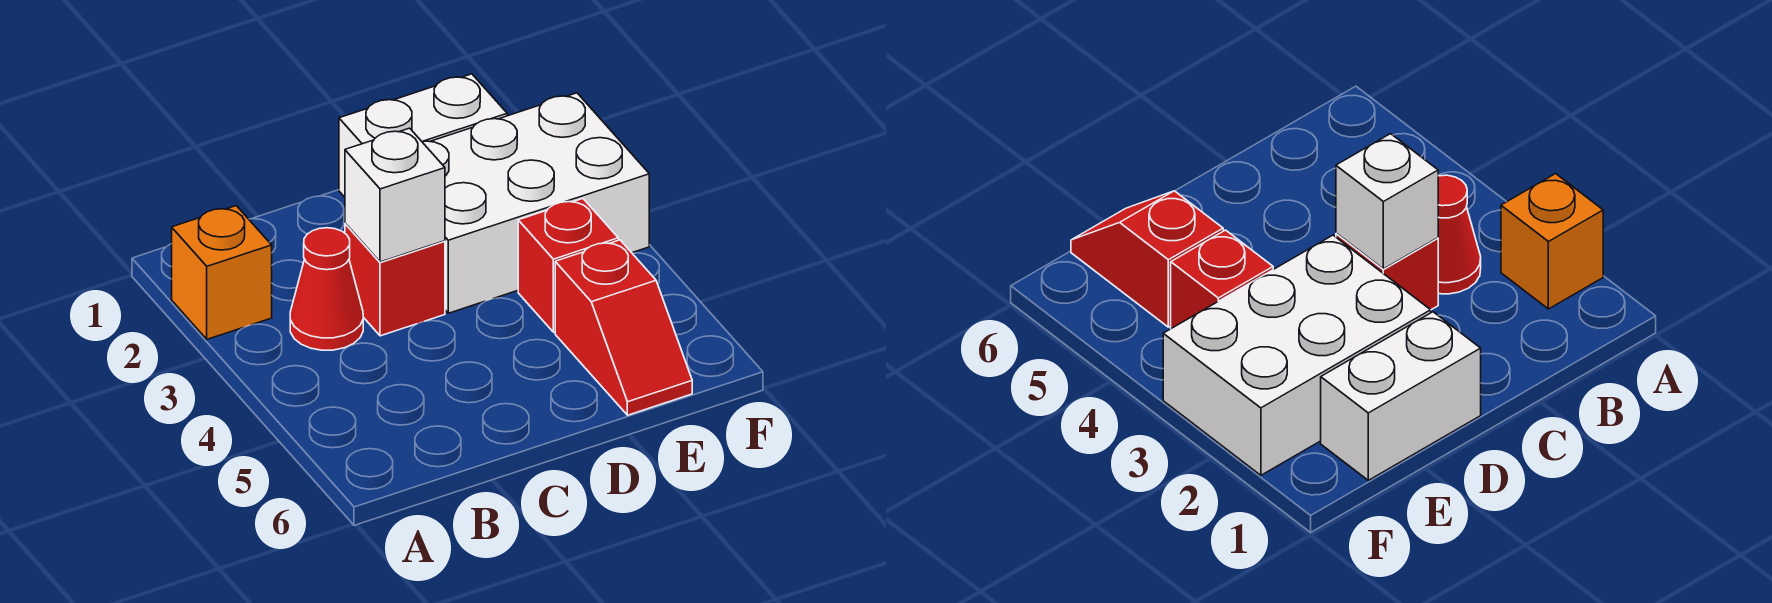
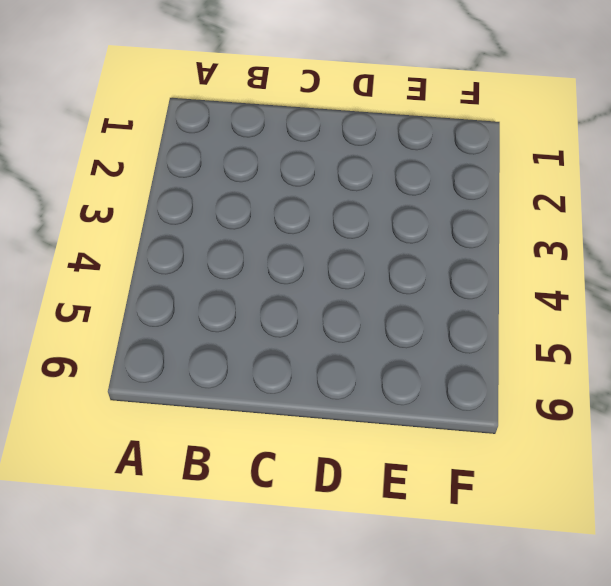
none -> orange brick A2 level 1
none -> red cone B3 level 1

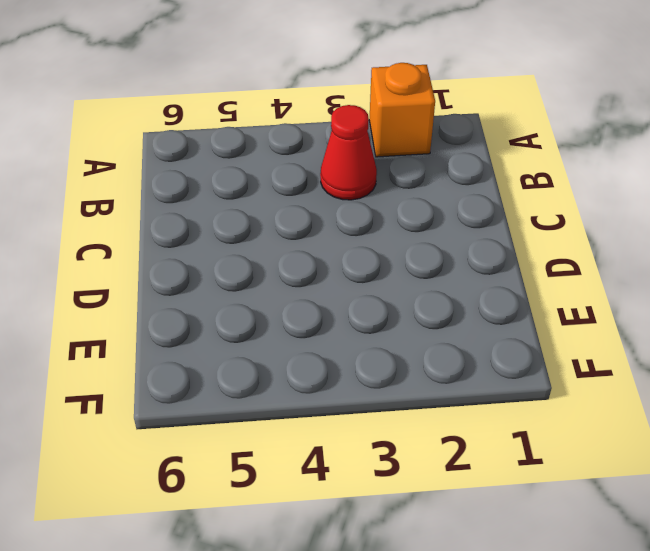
none -> red brick C3 level 1
none -> white brick D1:E1 level 1

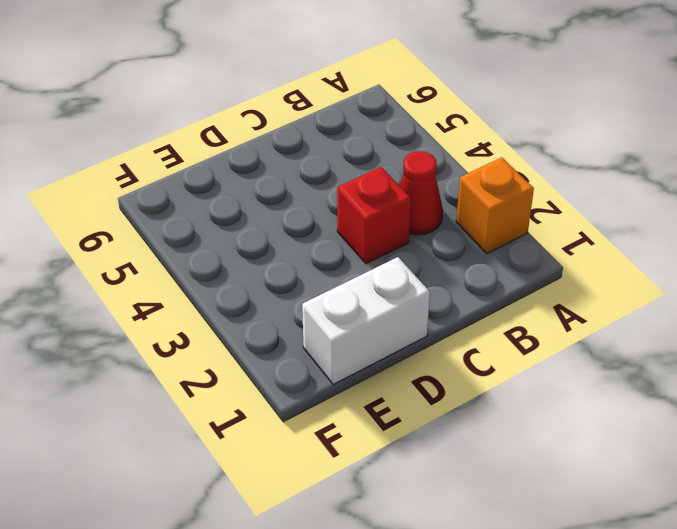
none -> white brick D2:F3 level 1
none -> red brick E4 level 1

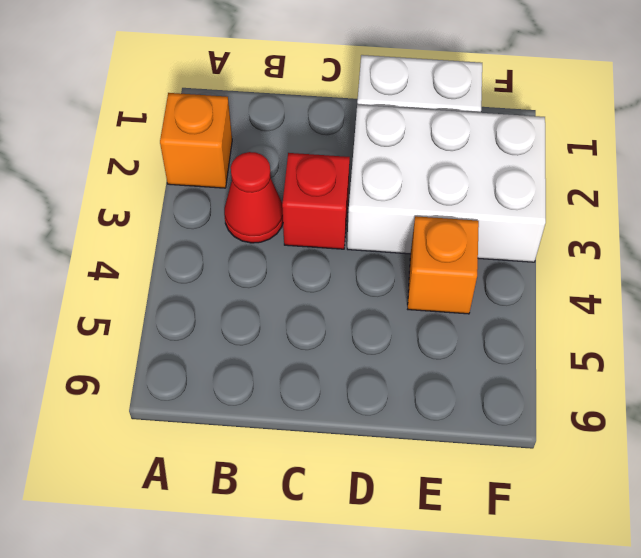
orange brick E4 level 1 -> red brick E4 level 1
none -> red slope E5:E6 level 1 top 5
none -> white brick C3 level 2

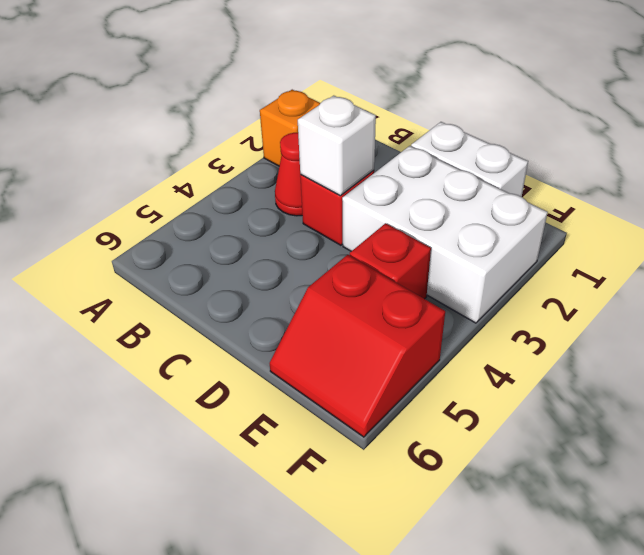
red slope E5:F6 level 1 top 5 -> red slope E5:E6 level 1 top 5

